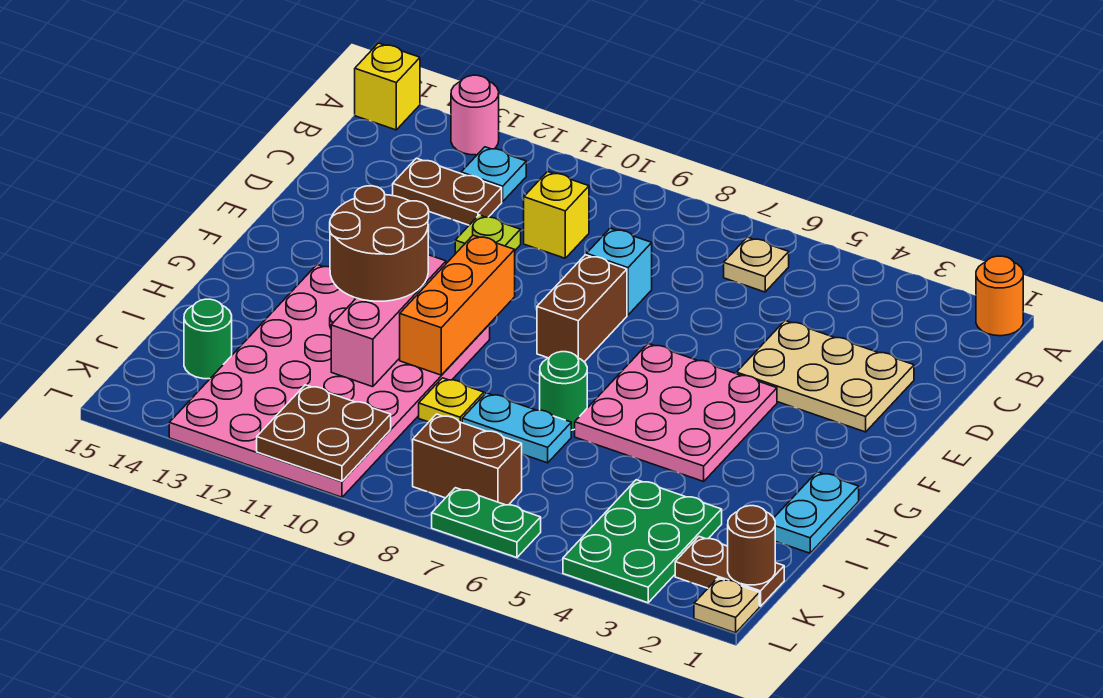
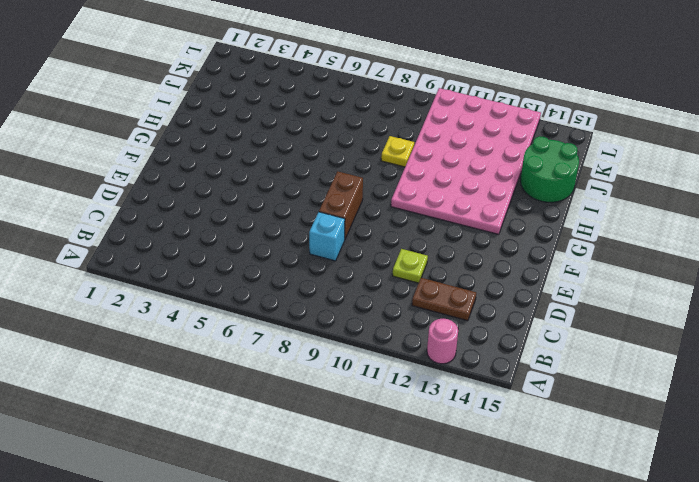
green round brick I14:J15 level 1 -> green round brick J14 level 1
none -> orange round brick A1 level 1
none -> yellow brick A15 level 1
none -> tan plate B6 level 1

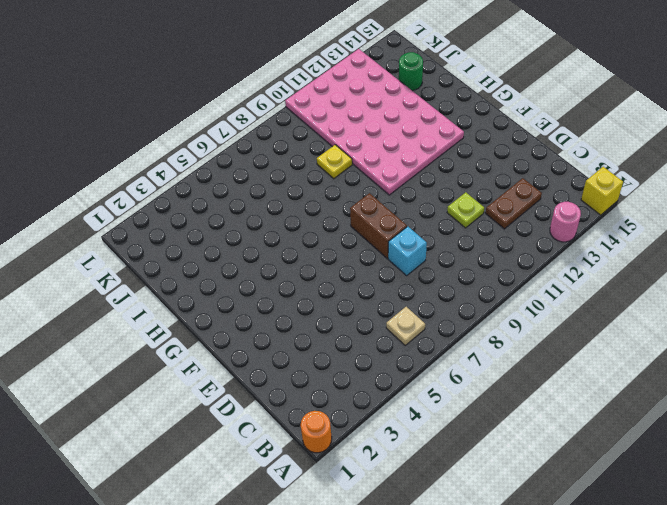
none -> cyan plate B12 level 1
none -> yellow brick C10 level 1
none -> tan plate D2:E4 level 1

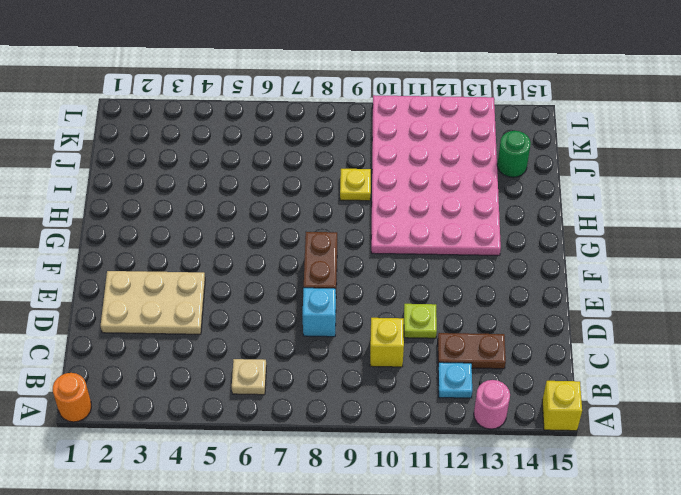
none -> pink plate F4:H6 level 1
none -> cyan plate H1:I1 level 1
none -> green round brick H7 level 1

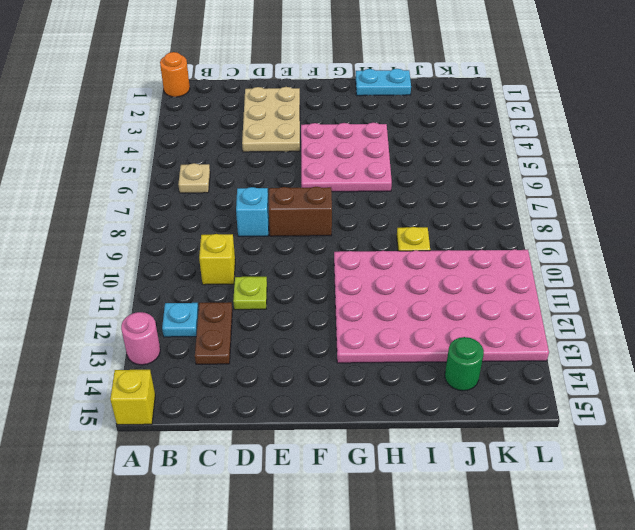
none -> green round brick H7 level 1
none -> cyan plate I7:I8 level 1
none -> green plate J3:L4 level 1

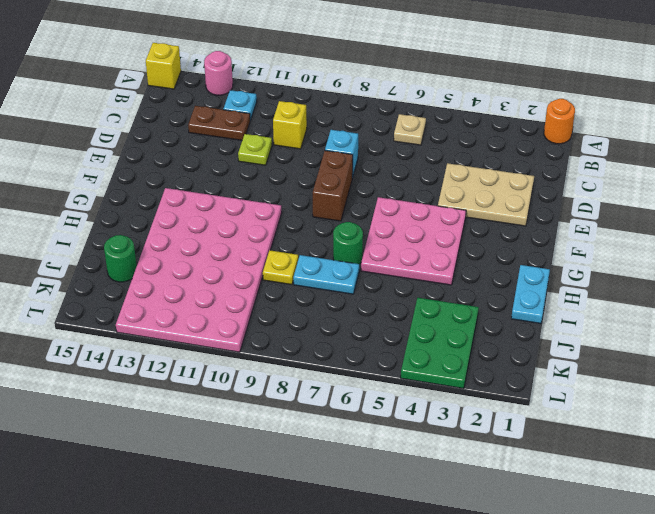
none -> brown plate K1:K2 level 1
none -> brown brick K7:K8 level 1
none -> tan plate L1 level 1

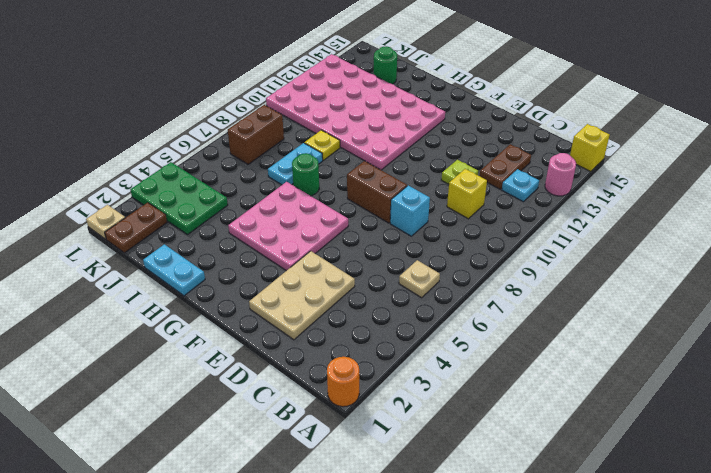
none -> green plate L6:L7 level 1
none -> orange brick F10:H10 level 2
none -> pink brick G11:I11 level 2

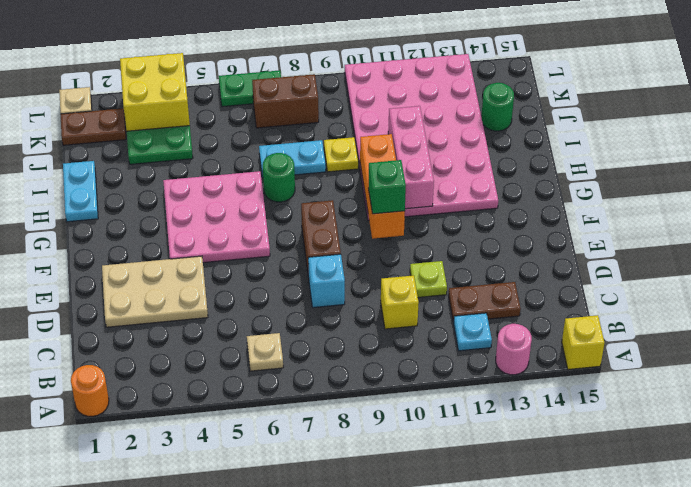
green brick F10 level 3 -> none
yellow brick K3:L4 level 2 -> none
none -> brown round brick K1 level 2
none -> brown plate K10:L11 level 2
none -> brown round brick G11:H12 level 3

